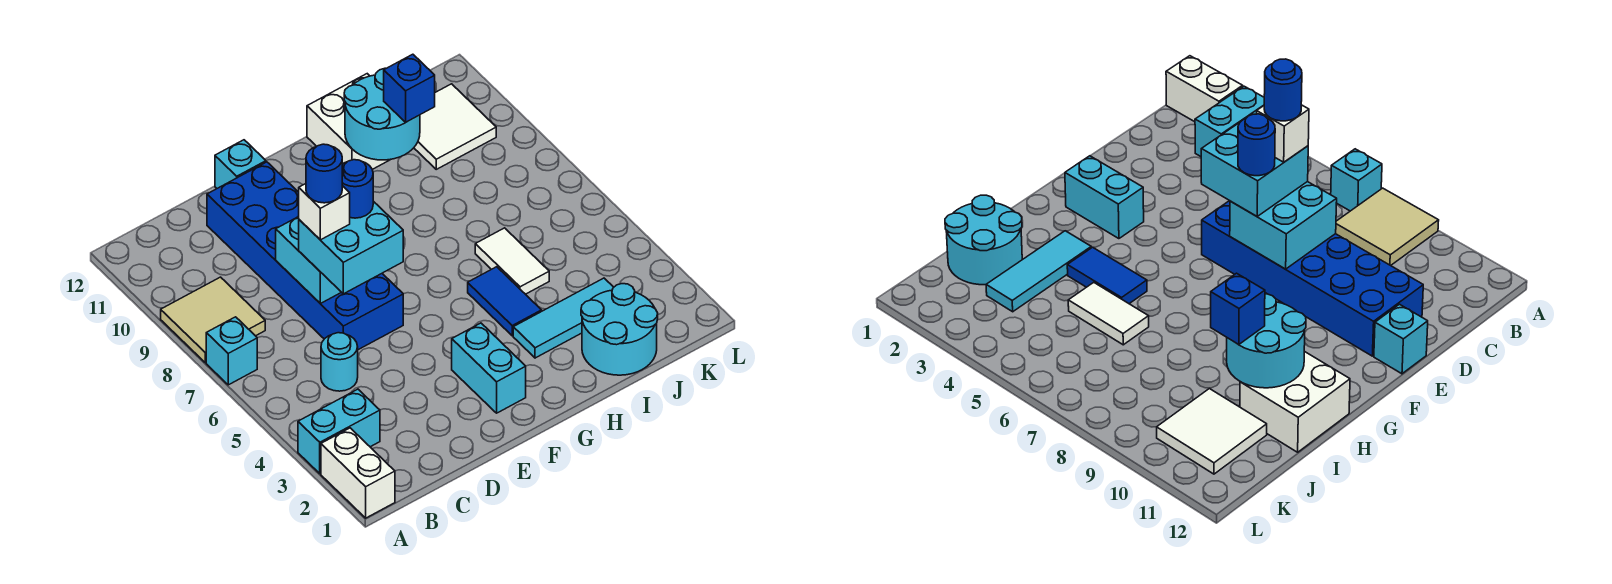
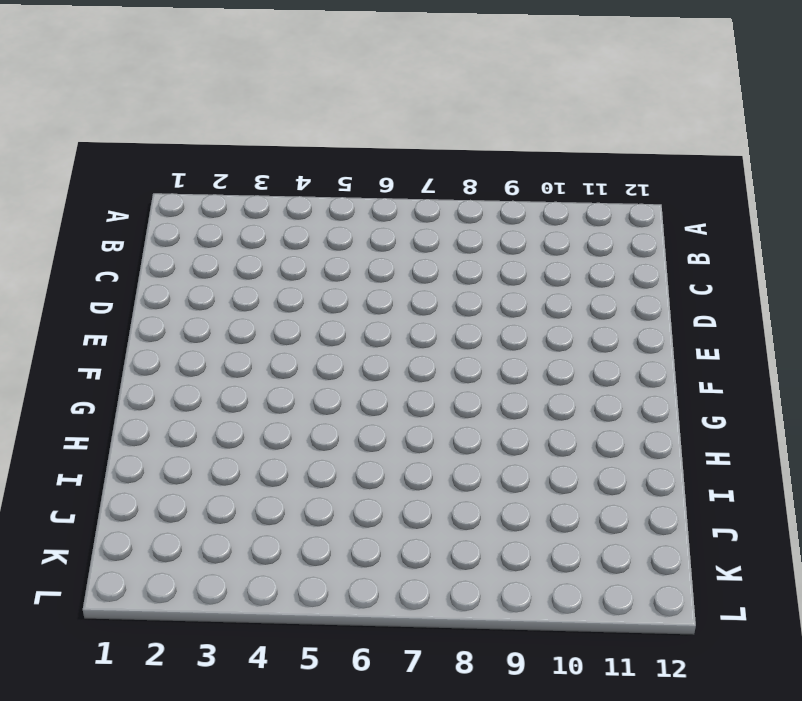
none -> white brick A1:A2 level 1
none -> cyan brick A3:B3 level 1
none -> cyan brick A7 level 1

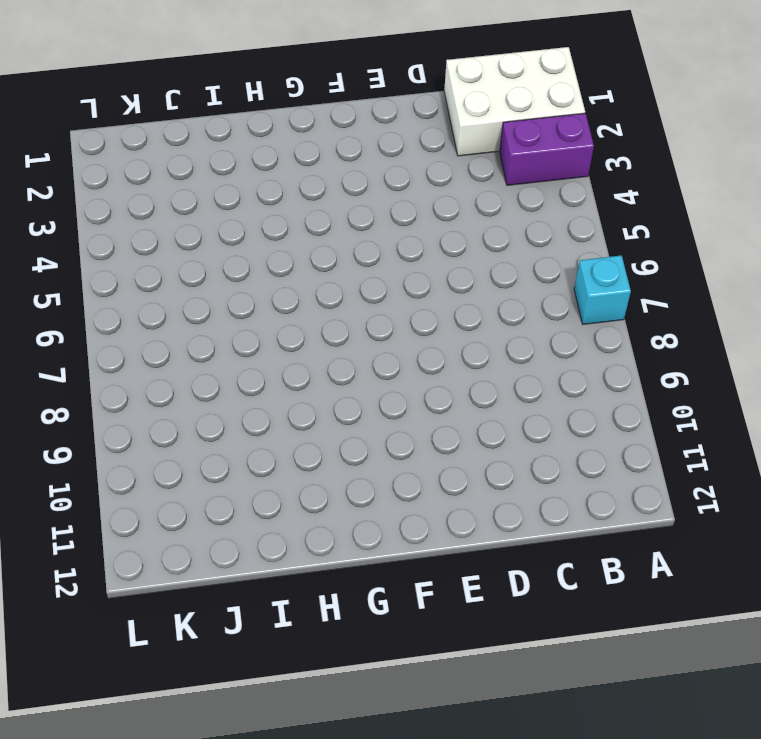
white brick A1:C2 level 1 -> white brick A1:A2 level 1
purple brick A3:B3 level 1 -> cyan brick A3:B3 level 1
none -> tan tile A8:B9 level 1
none -> cyan round brick C5 level 1
none -> blue brick D6:E11 level 1

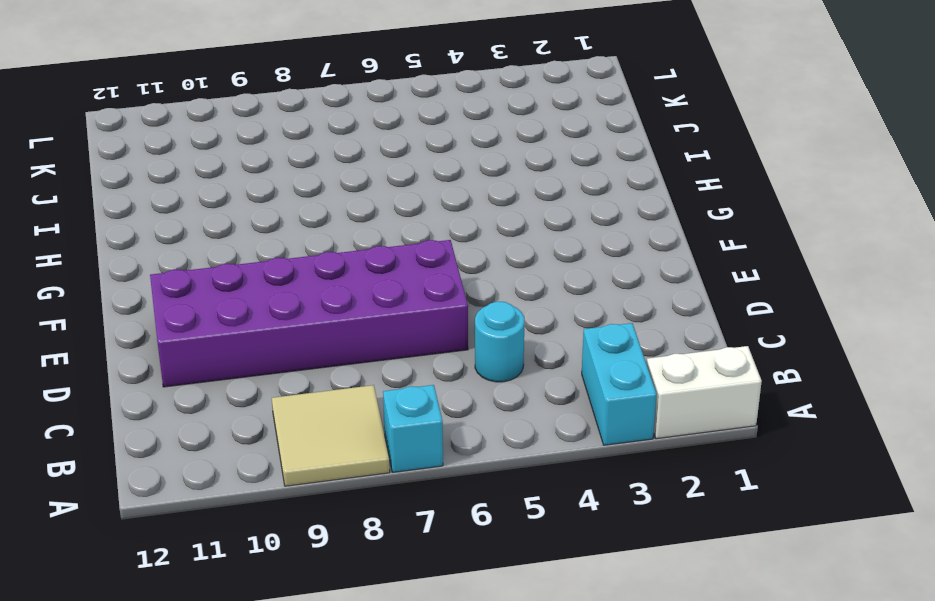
purple brick D6:E11 level 1 -> blue brick D6:E11 level 1
none -> cyan brick E12 level 1
none -> cyan brick F2:F3 level 1
none -> cyan tile H3:J3 level 1

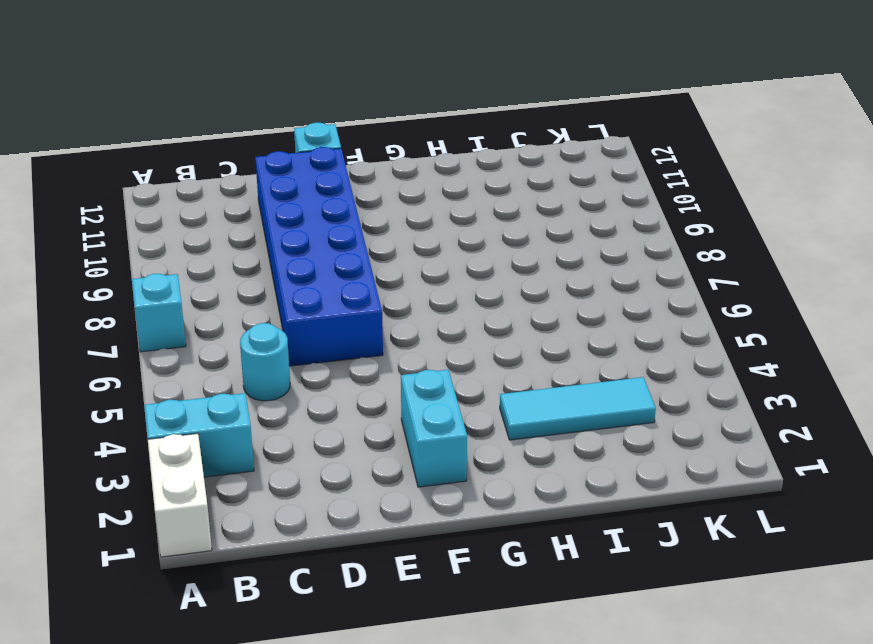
none -> tan tile A8:B9 level 1
none -> blue tile H4:H5 level 1
none -> white brick H11:I12 level 1

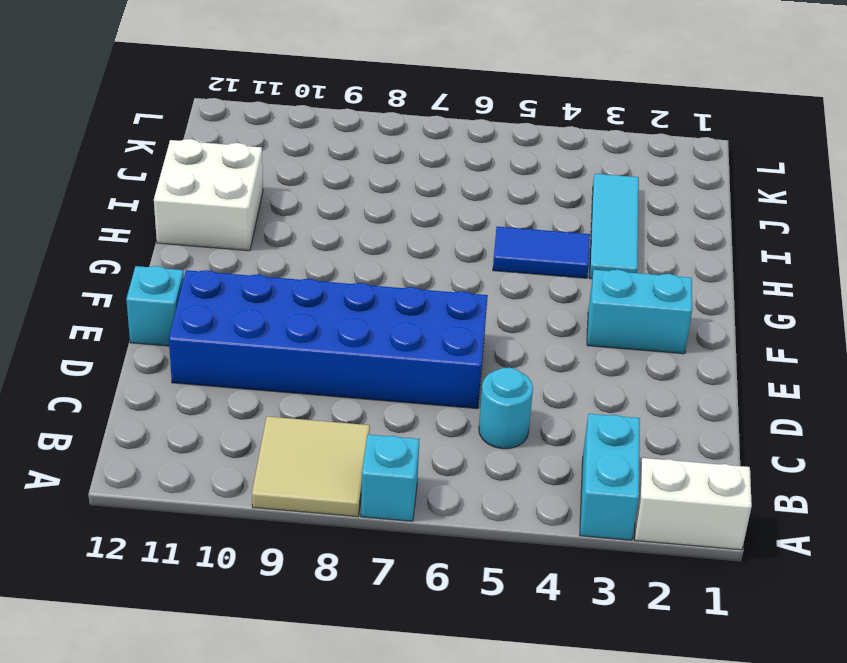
none -> cyan round brick I1:J2 level 1
none -> white tile I5:I6 level 1
none -> white tile J10:K11 level 1

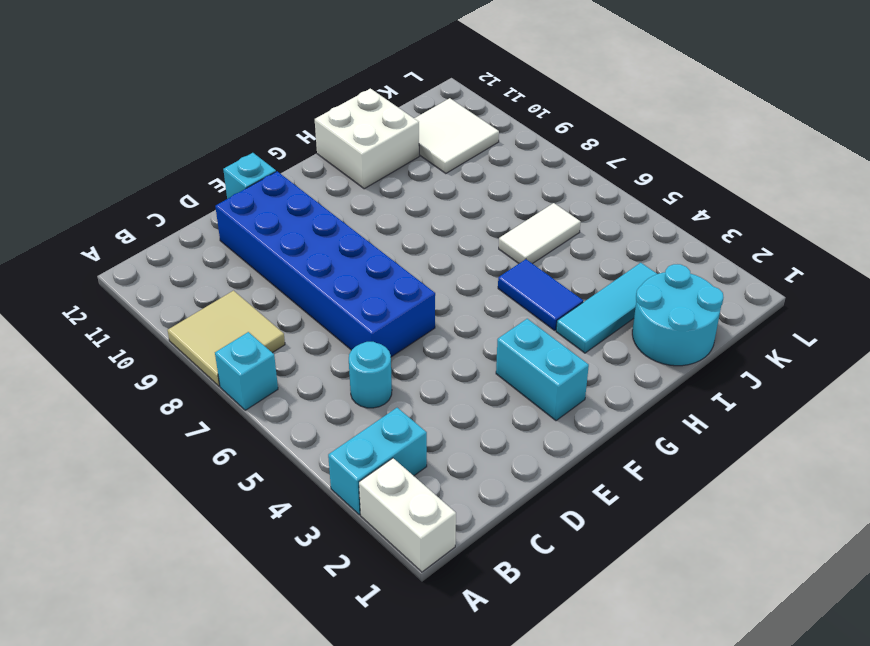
white tile I6:J6 level 1 -> white tile I5:I6 level 1
none -> cyan brick D7:E8 level 2
none -> cyan round brick H10:I11 level 2
none -> cyan brick D6:E7 level 3

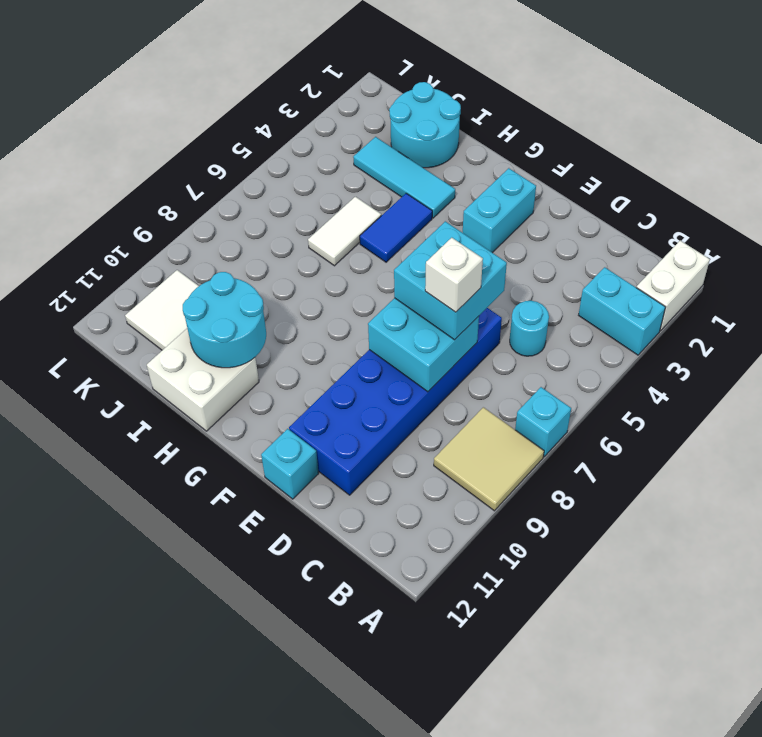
none -> blue brick I10 level 3
none -> blue round brick E7 level 4
none -> blue round brick D7 level 5

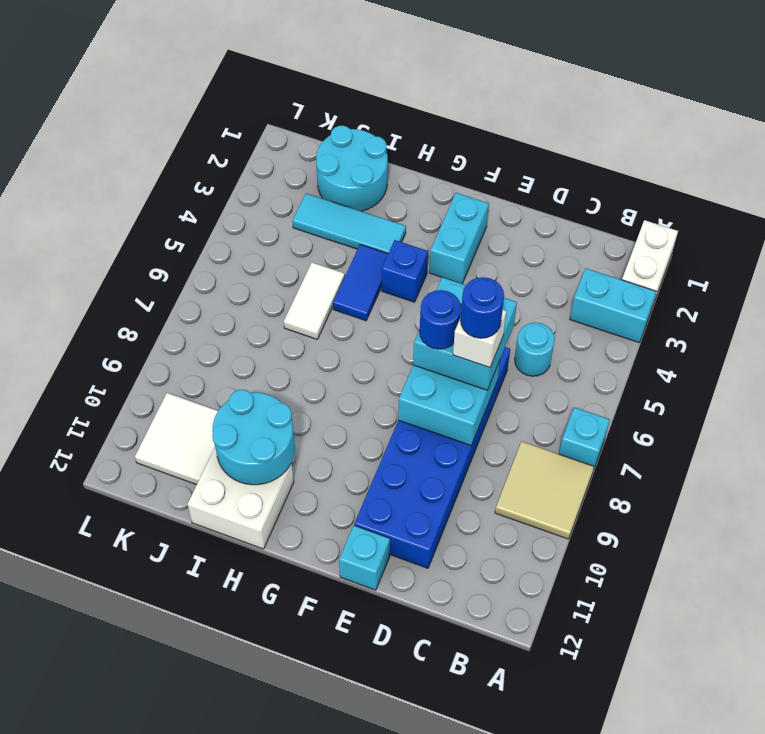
blue brick G4 level 1 -> blue brick I10 level 3

